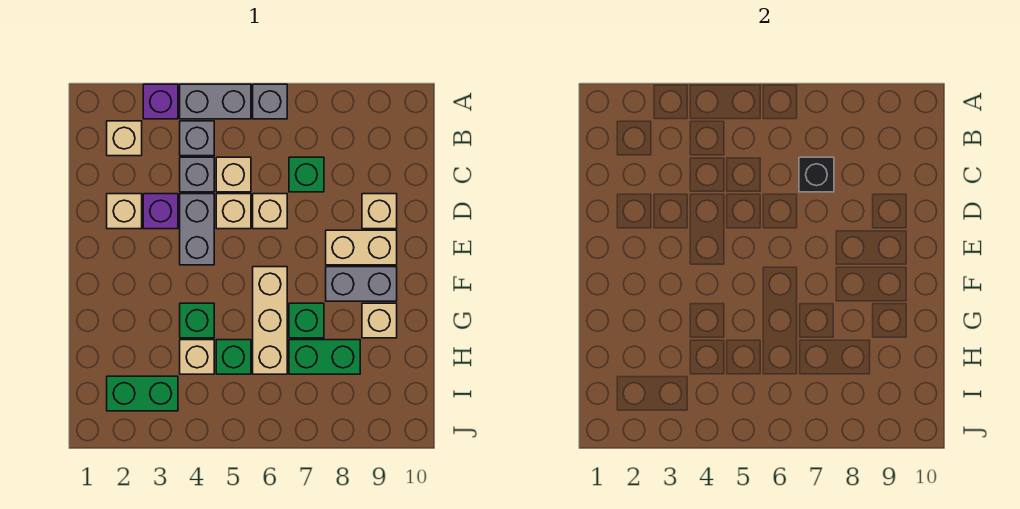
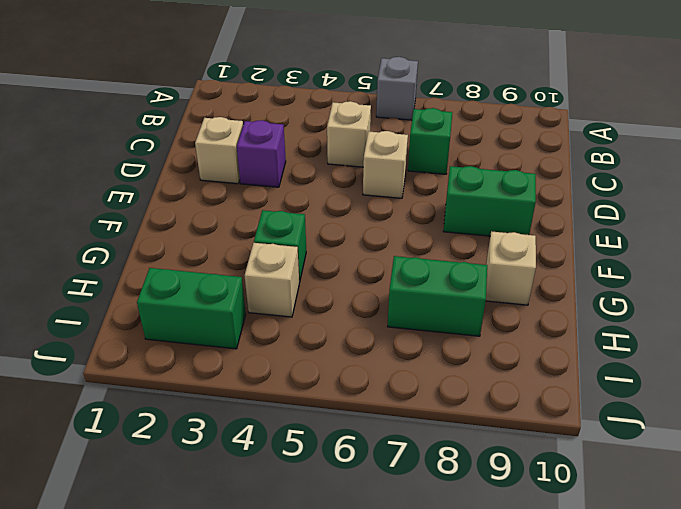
green brick E8:E9 level 1 -> tan brick E8:E9 level 1
none -> purple brick A3 level 1
none -> grey brick A4:A5 level 1
none -> tan brick B2 level 1

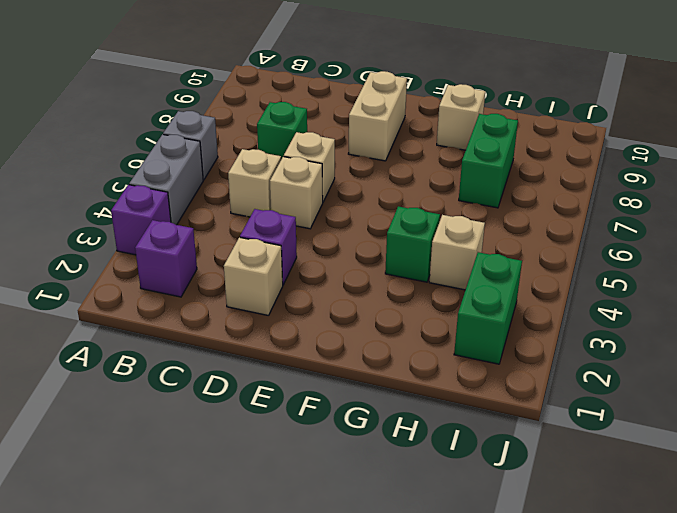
purple brick B2 level 1 -> tan brick B2 level 1
none -> grey brick B4 level 1
none -> grey brick C4 level 1
none -> grey brick D4:E4 level 1

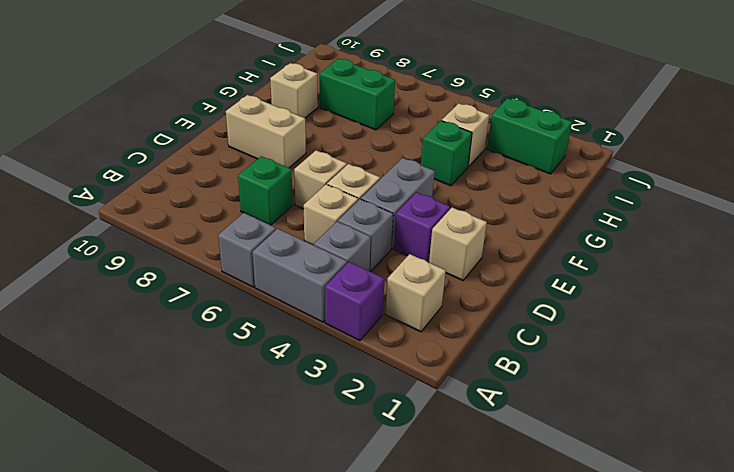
none -> tan brick D9 level 1
none -> tan brick F6:H6 level 1
none -> grey brick F8:F9 level 1

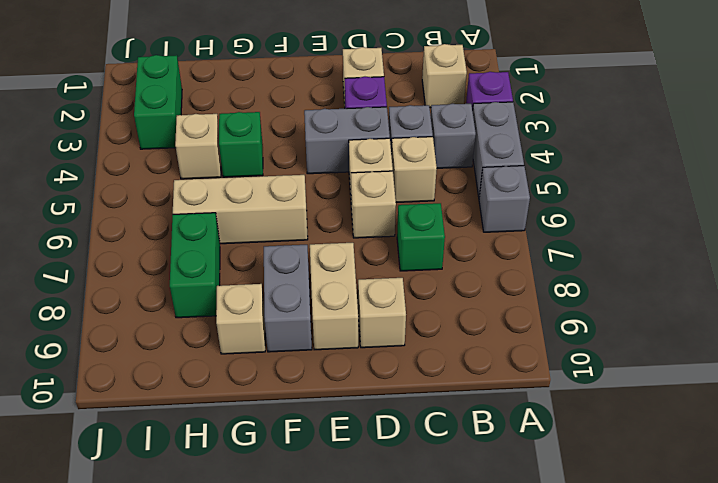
none -> green brick G7 level 1
none -> green brick H5 level 1
none -> black brick C7 level 2

